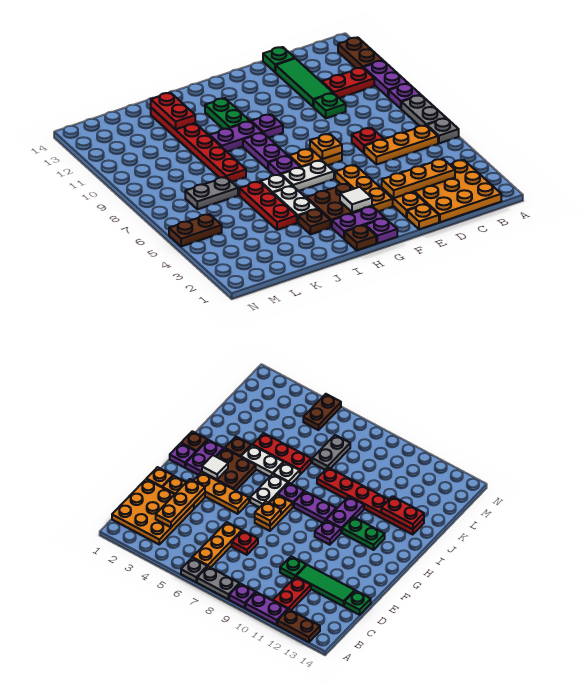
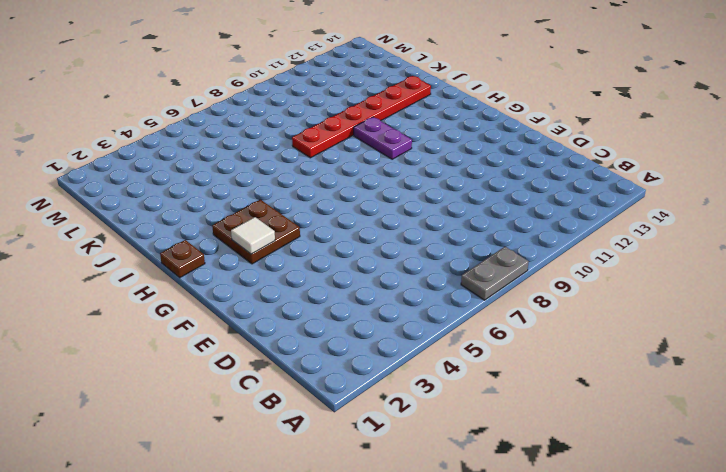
none -> grey plate A6 level 1
none -> purple plate A9 level 1
none -> purple plate A10:A11 level 1
none -> brown plate A12:A13 level 1

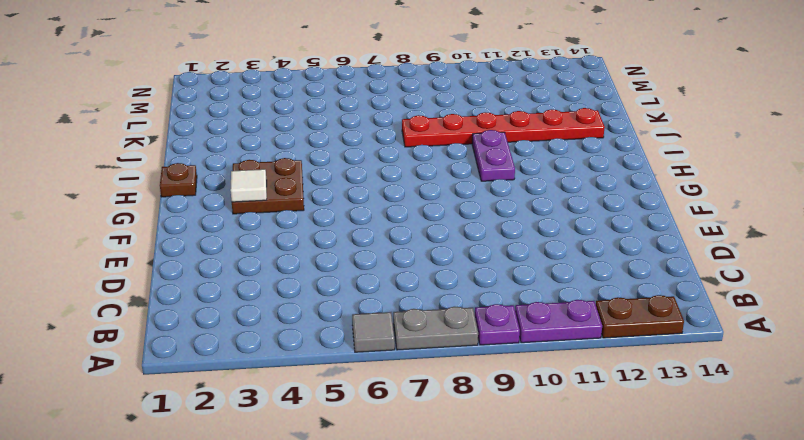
grey tile A6 level 1 -> grey plate A6 level 1
none -> orange plate B1:D3 level 1
none -> orange plate B6:D6 level 1
none -> red plate B11:C11 level 1
none -> red plate D7 level 1

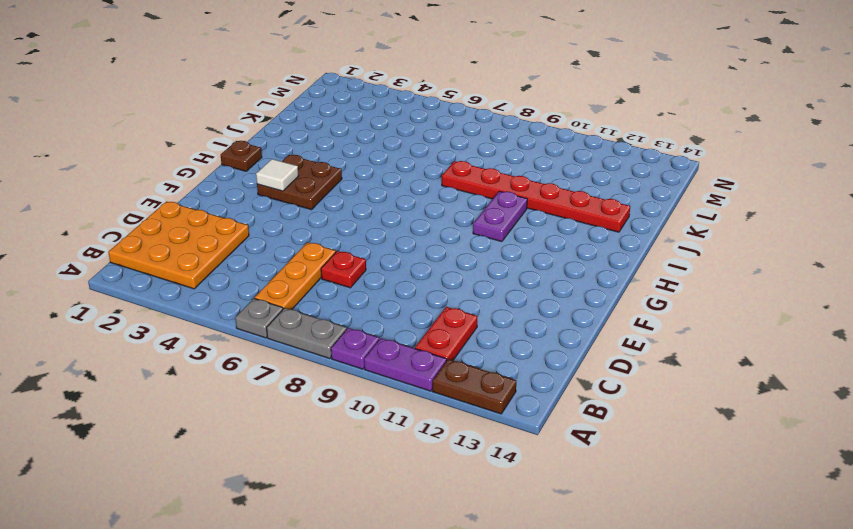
none -> green plate D10 level 1
none -> green tile D11:D13 level 1
none -> green plate D14 level 1
none -> orange plate E1 level 1

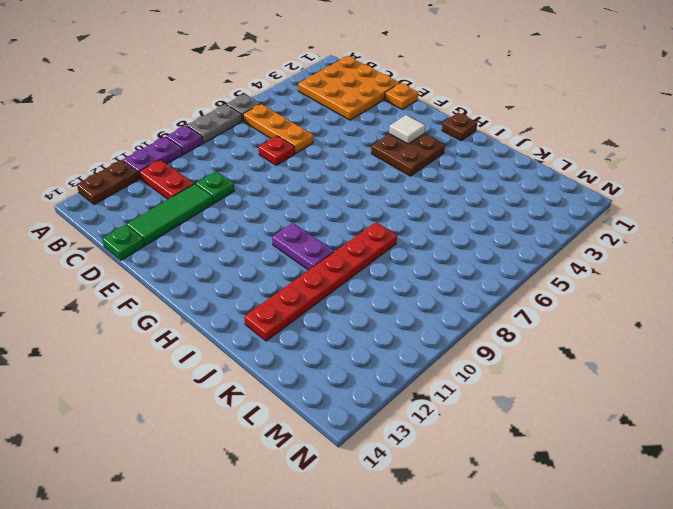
none -> orange plate E2:E3 level 1
none -> orange plate F3:F5 level 1
none -> orange plate F7:G7 level 1
none -> purple plate G1 level 1

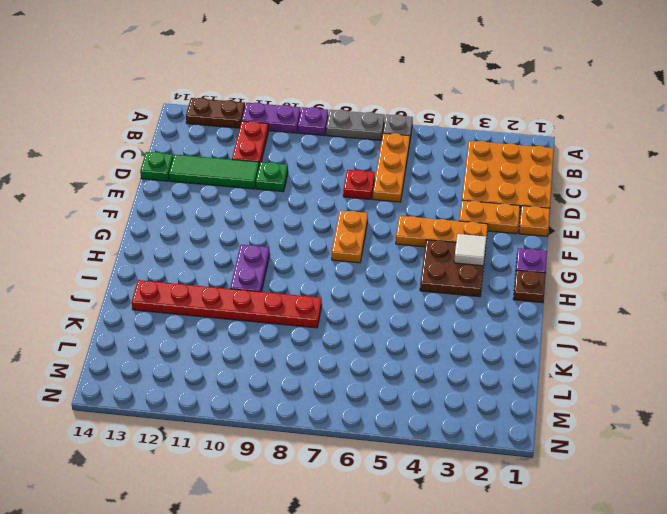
none -> purple plate G2:H2 level 1
none -> white plate G6:H6 level 1
none -> purple plate G10 level 1
none -> purple plate H7 level 1

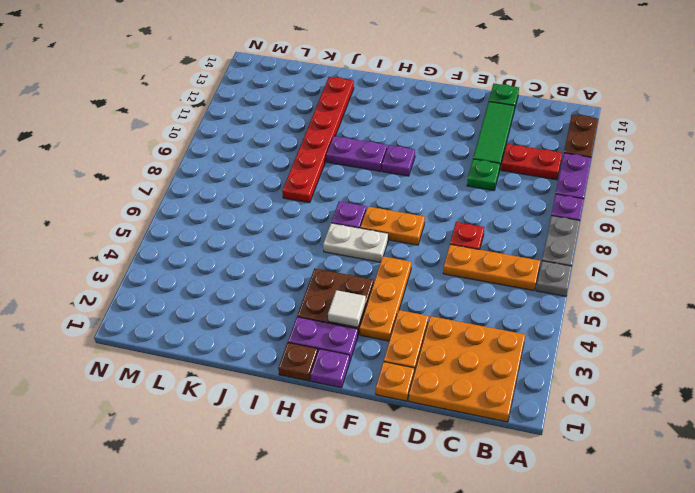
none -> purple plate H8:H9 level 1
none -> green plate H11:H12 level 1
none -> brown plate I3 level 1
none -> white plate I4:I5 level 1

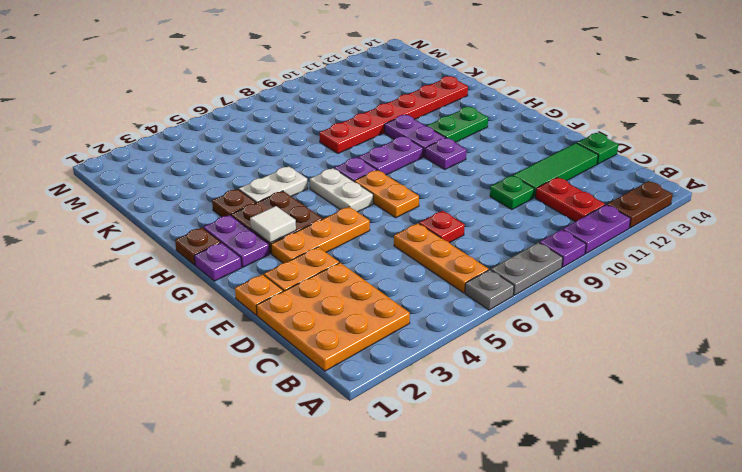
none -> white plate I6 level 1
none -> red plate J4:J6 level 1
none -> grey plate K7:L7 level 1
none -> brown plate M5:N5 level 1

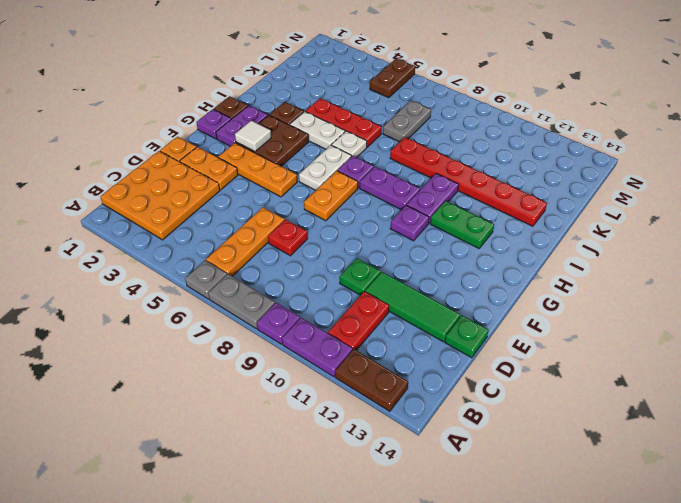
none -> orange plate C3:E3 level 2
none -> orange plate F7 level 2
none -> red plate J12:J13 level 2

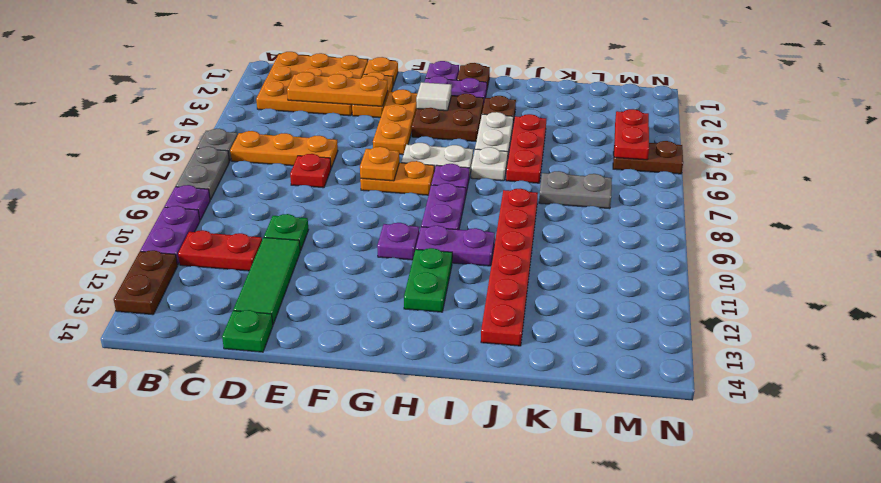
red plate M4:M5 level 2 -> red plate J12:J13 level 2

